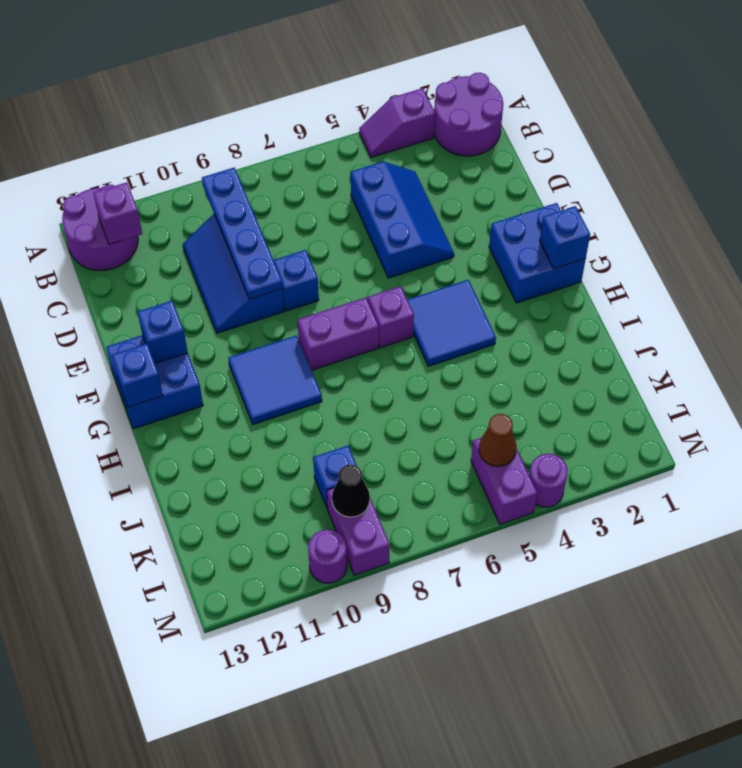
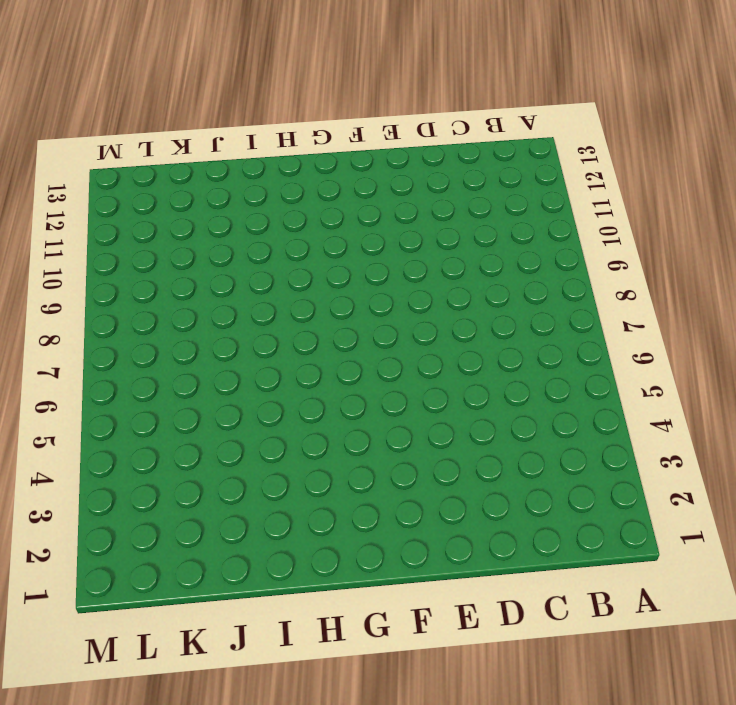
none -> purple round brick A1:B2 level 1
none -> purple slope A3:A4 level 1 top 3
none -> purple round brick A12:B13 level 1

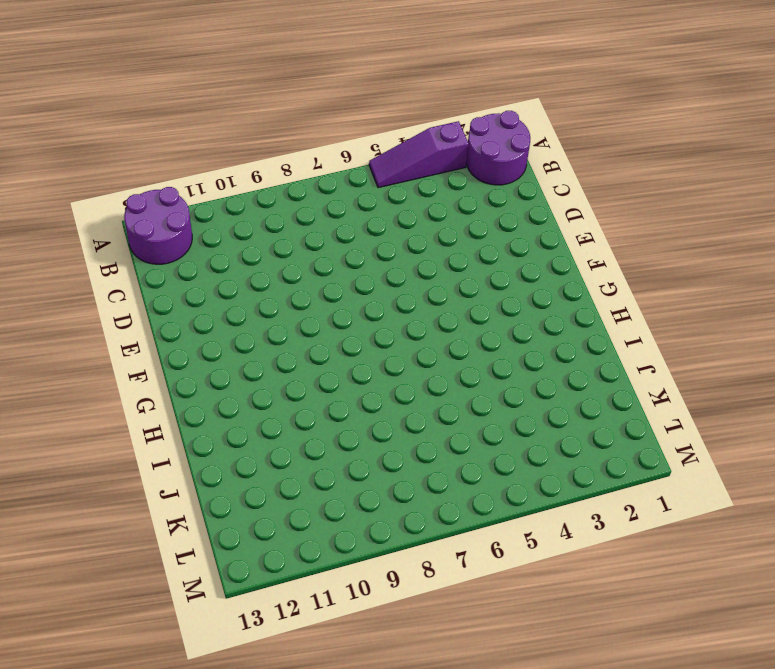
purple slope A3:A5 level 1 top 3 -> purple slope A3:A4 level 1 top 3
none -> blue slope C4:E5 level 1 top 5
none -> blue slope C9:E10 level 1 top 9
none -> blue brick E8 level 1

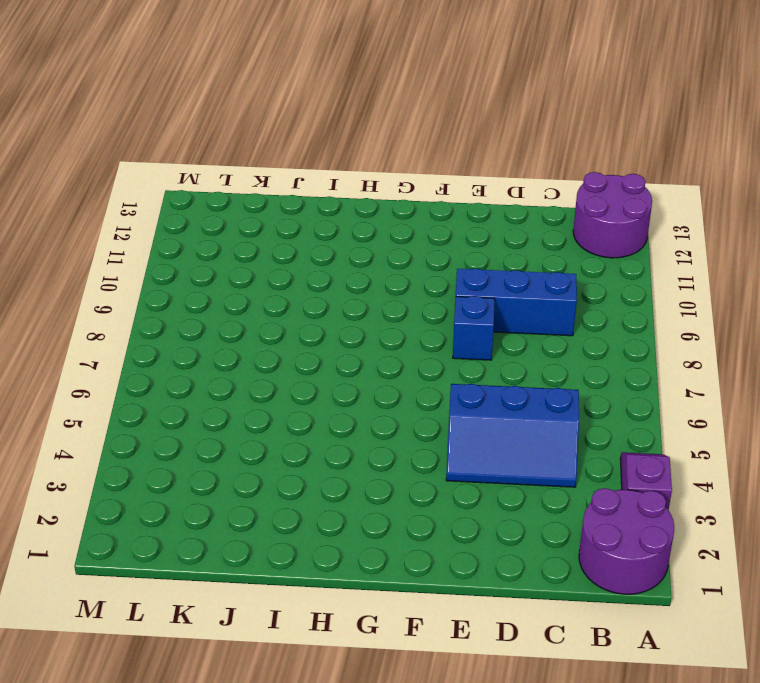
none -> blue brick F1:G2 level 1
none -> blue brick F12:G13 level 1
none -> blue tile G4:H5 level 1

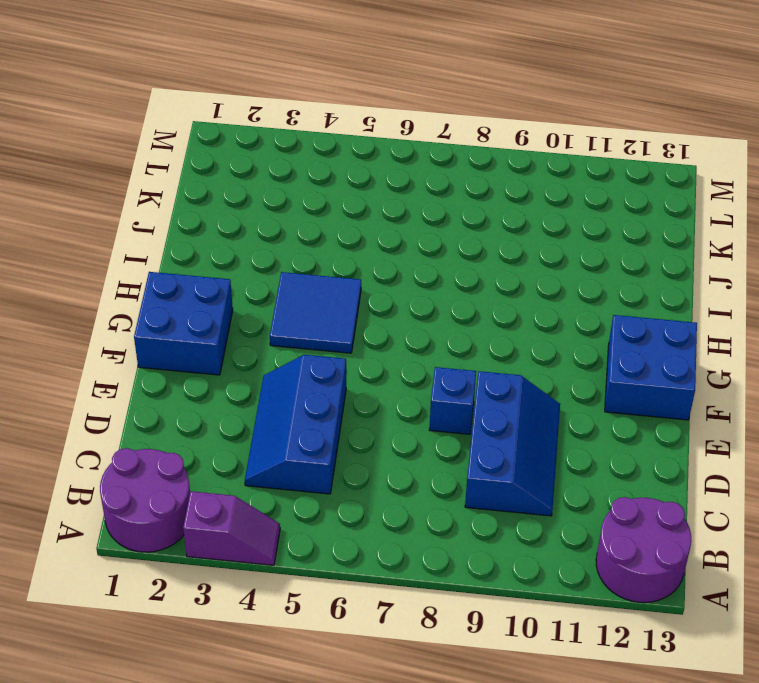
none -> purple brick G6 level 1
none -> purple brick G7:G8 level 1
none -> blue tile G9:H10 level 1

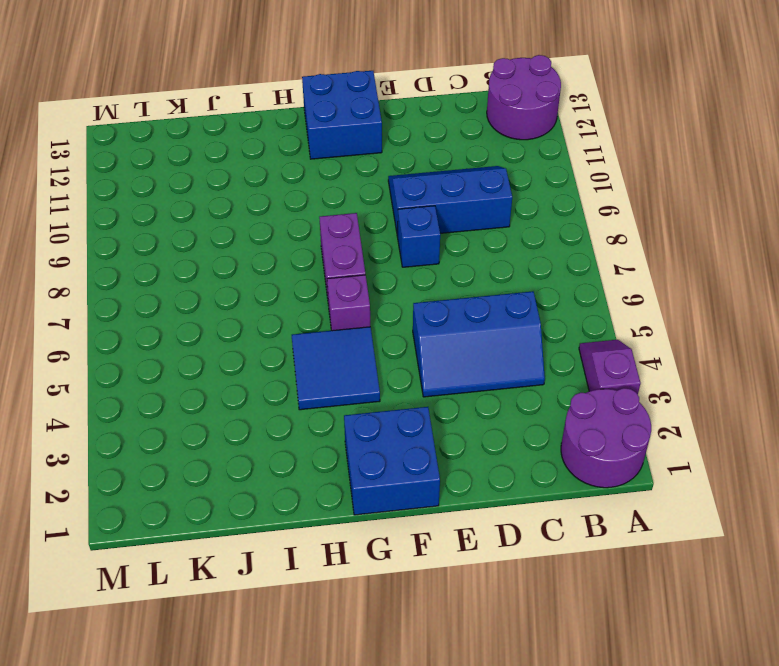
none -> blue tile G9:H10 level 1
none -> blue brick K9 level 1
none -> purple brick L5:M5 level 1

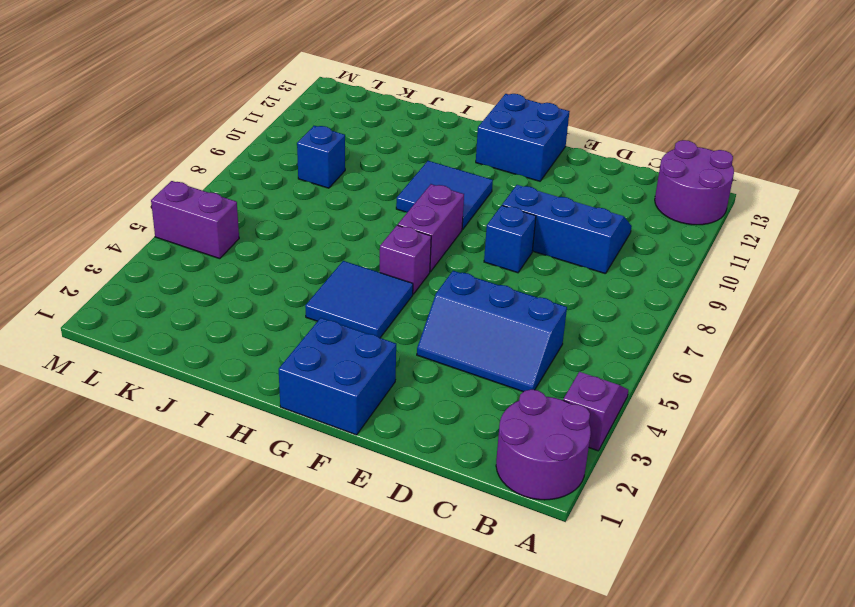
none -> purple brick L9:M9 level 1
none -> purple round brick M4 level 1
none -> purple round brick M10 level 1

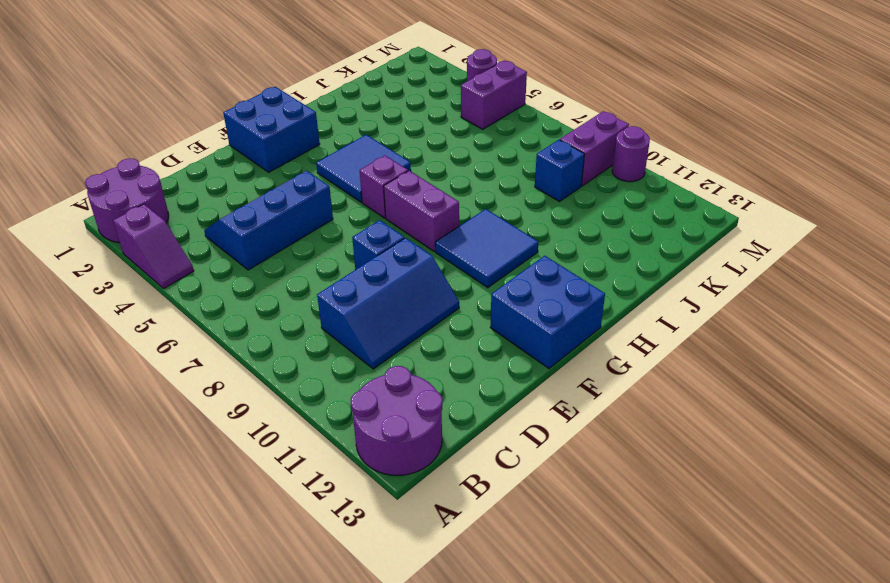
none -> blue plate B9:E9 level 2
none -> purple brick B12 level 2
none -> blue brick F12 level 2

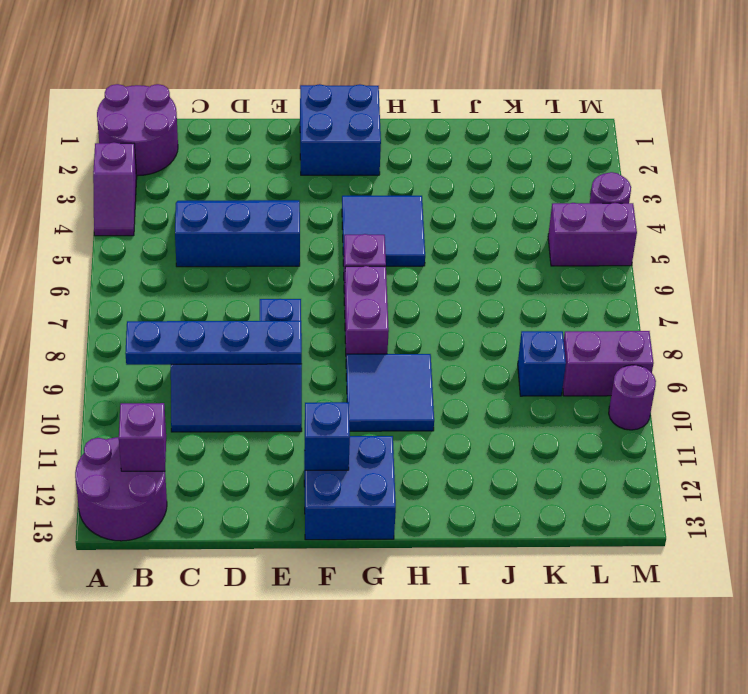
none -> blue brick G1 level 2
none -> blue brick G13 level 2
none -> brown cone L5 level 2

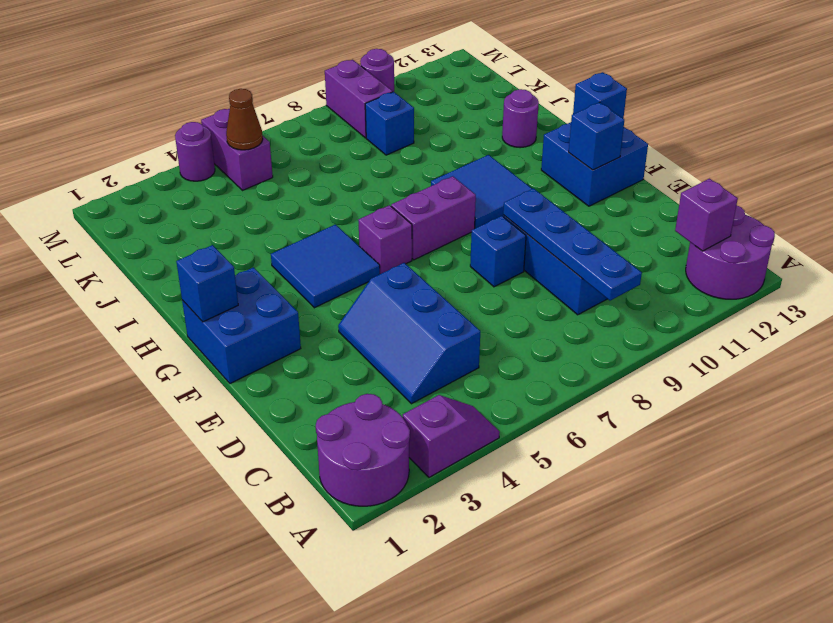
purple round brick I12 level 1 -> none
none -> black cone L9 level 2

